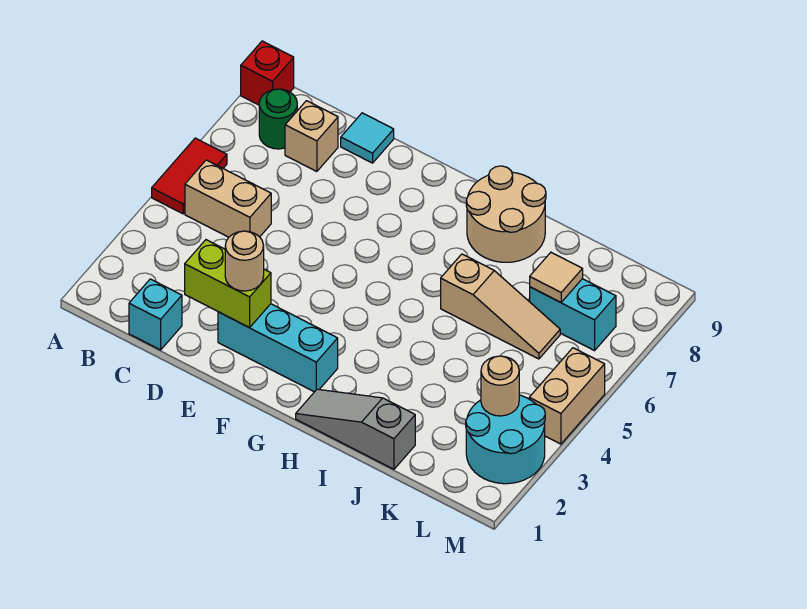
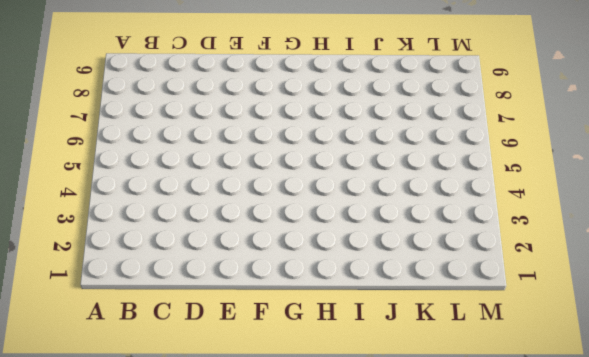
none -> red tile A5:A6 level 1
none -> red brick A9 level 1
none -> tan brick B5:C5 level 1

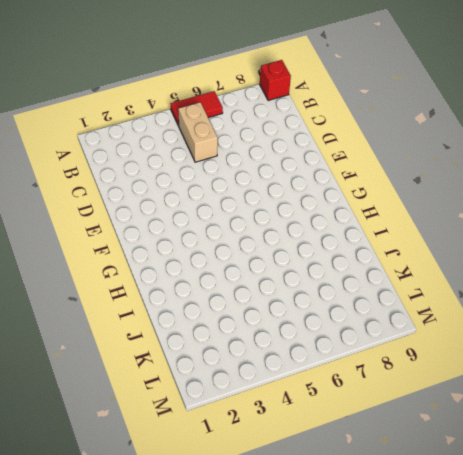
none -> green round brick B8 level 1
none -> cyan brick C1 level 1
none -> tan brick C8 level 1

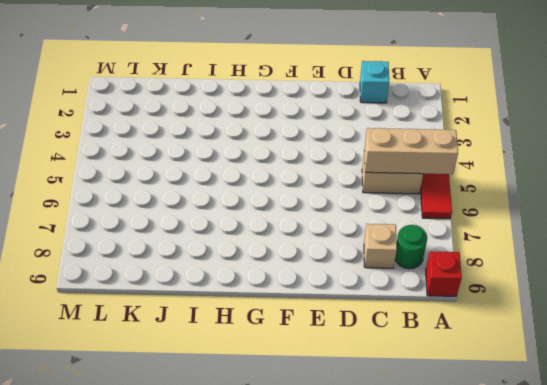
tan brick A5:C5 level 2 -> none
none -> cyan tile D9 level 1
none -> cyan brick E2:G2 level 1
none -> grey slope H1:J1 level 1 top J

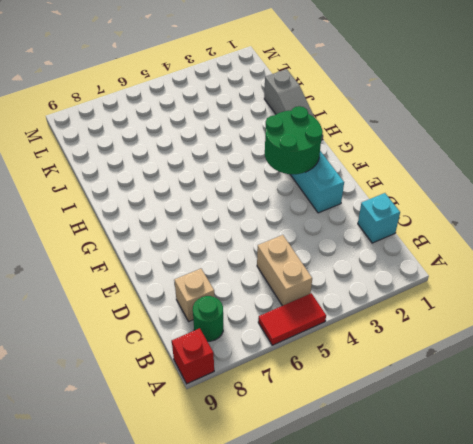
green round brick F2:G3 level 2 -> none
none -> cyan tile D9 level 1
none -> tan round brick H8:I9 level 1
none -> tan slope I6:K6 level 1 top I

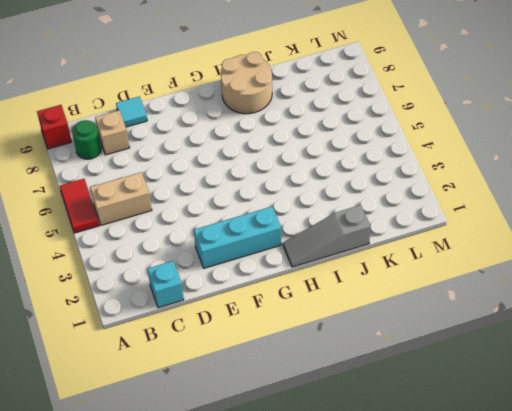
none -> tan slope I6:K6 level 1 top I
none -> cyan brick K7:L7 level 1
none -> cyan round brick L2:M3 level 1

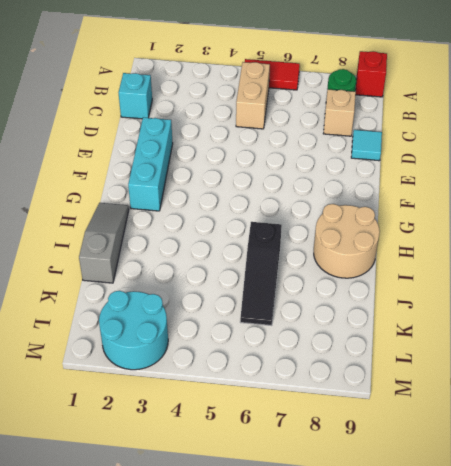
black slope I6:K6 level 1 top I -> tan slope I6:K6 level 1 top I
none -> cyan brick K7:L7 level 1
none -> tan brick M4:M5 level 1
none -> lime brick D2:E2 level 2

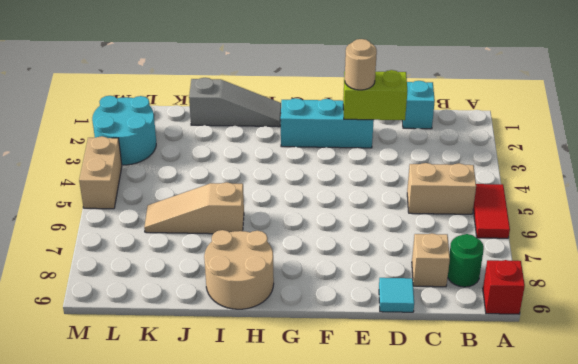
none -> cyan brick K7:L7 level 1
none -> tan tile K7 level 2
none -> tan round brick L3 level 2

